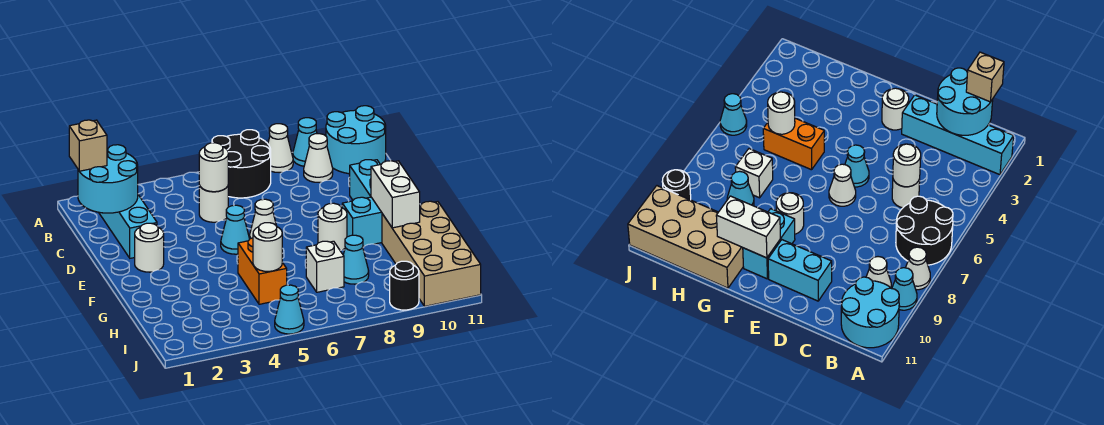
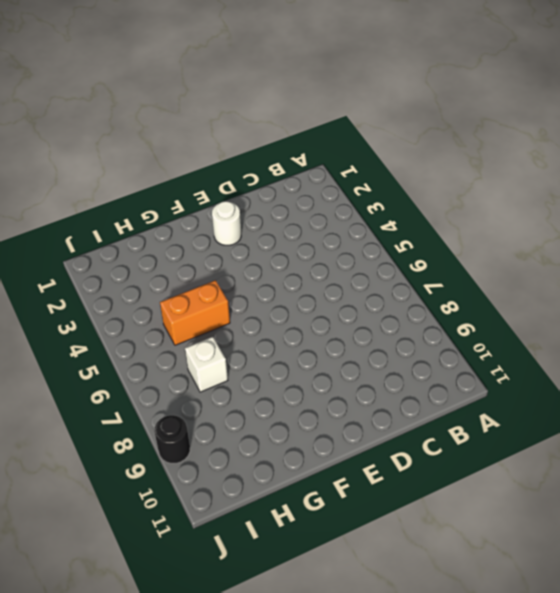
none -> cyan brick A2:D2 level 1
none -> black round brick A6:B7 level 1
none -> white cone A8 level 1

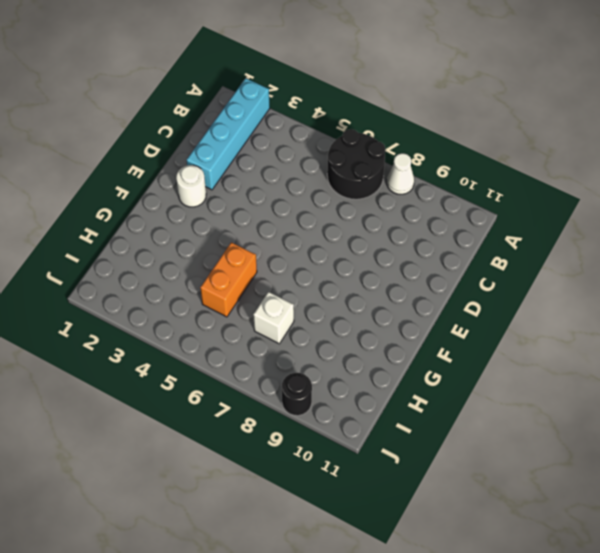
none -> cyan cone A9 level 1
none -> cyan round brick A10:B11 level 1
none -> white cone B9 level 1

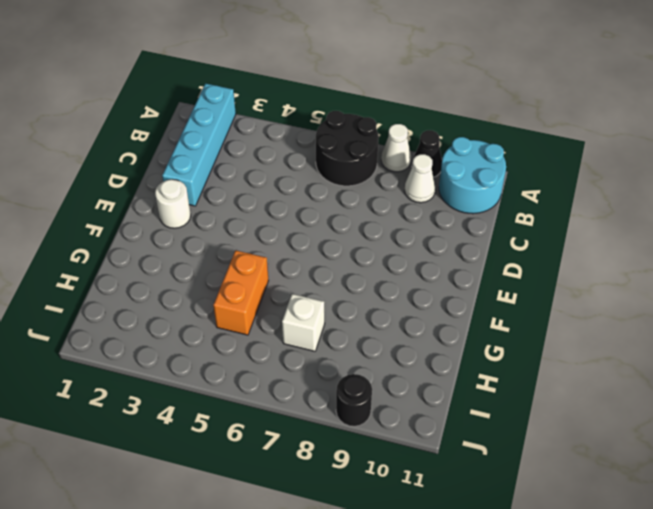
black cone A9 level 1 -> cyan cone A9 level 1
none -> white round brick C5 level 1
none -> cyan brick D10:E10 level 1
none -> cyan cone E5 level 1

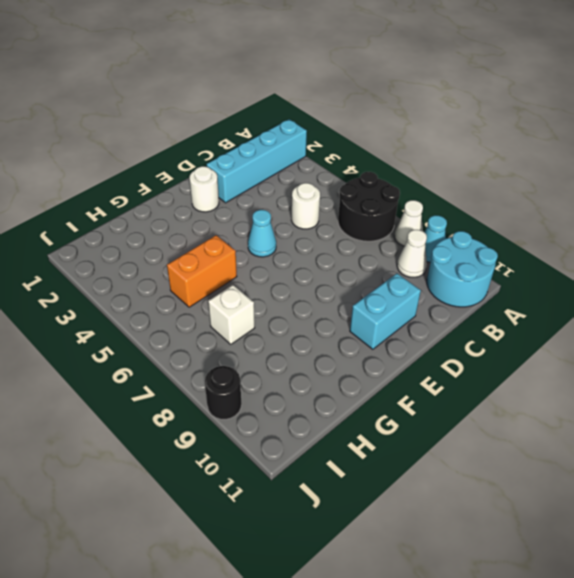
none -> white cone E6 level 1
none -> white round brick F8 level 1
none -> cyan brick F9:F10 level 1

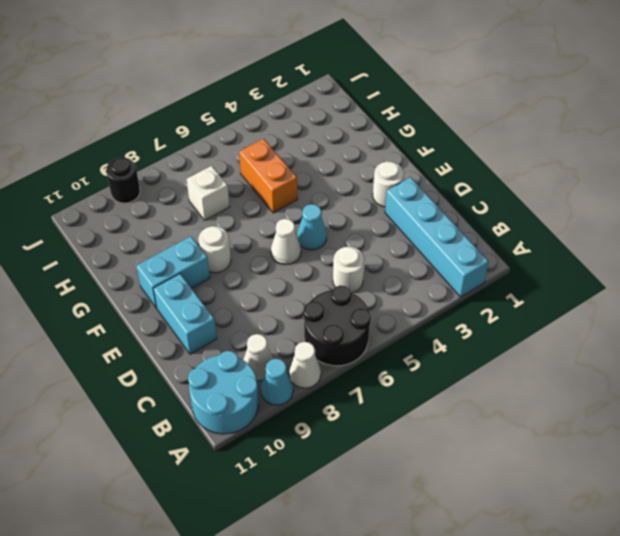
none -> tan brick G10:J11 level 1
none -> cyan cone H8 level 1
none -> cyan cone J5 level 1

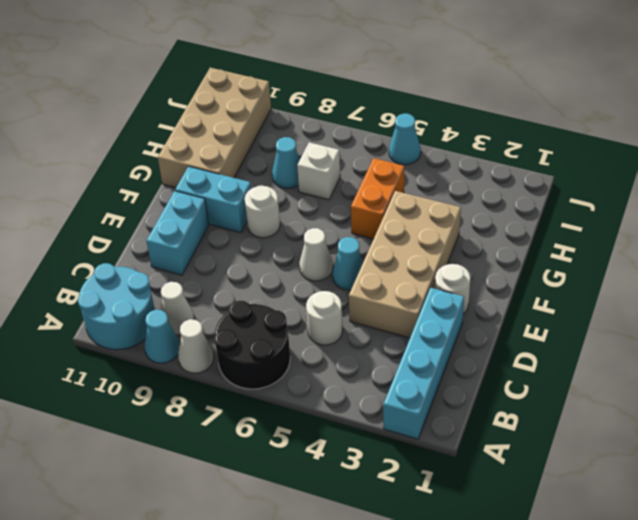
tan brick D3:G4 level 1 -> none
none -> black round brick J9 level 1
none -> cyan round brick B1:C2 level 2
none -> white round brick C5 level 2

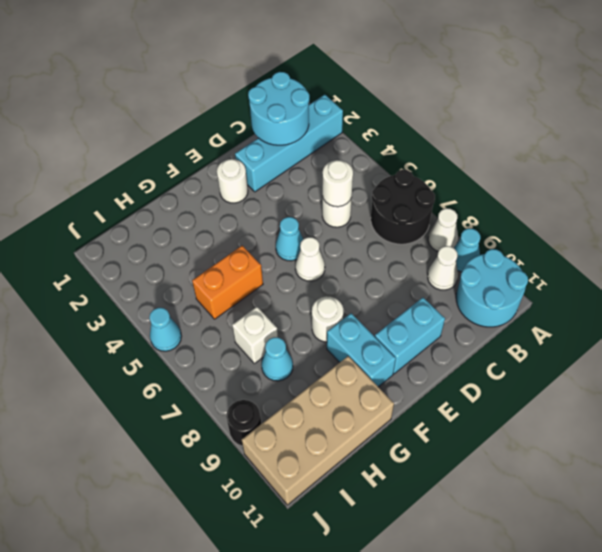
none -> white brick F10:G10 level 2
none -> white round brick H5 level 2
none -> tan brick B1 level 3

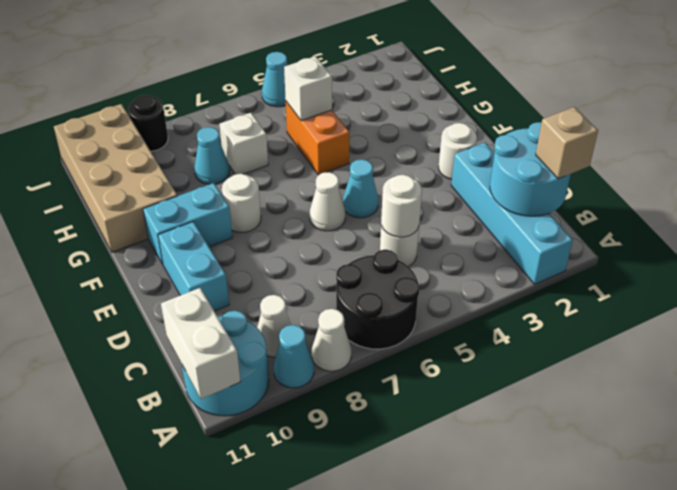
white brick A11:B11 level 2 -> white brick F10:G10 level 2
white brick H5 level 2 -> white round brick H5 level 2

